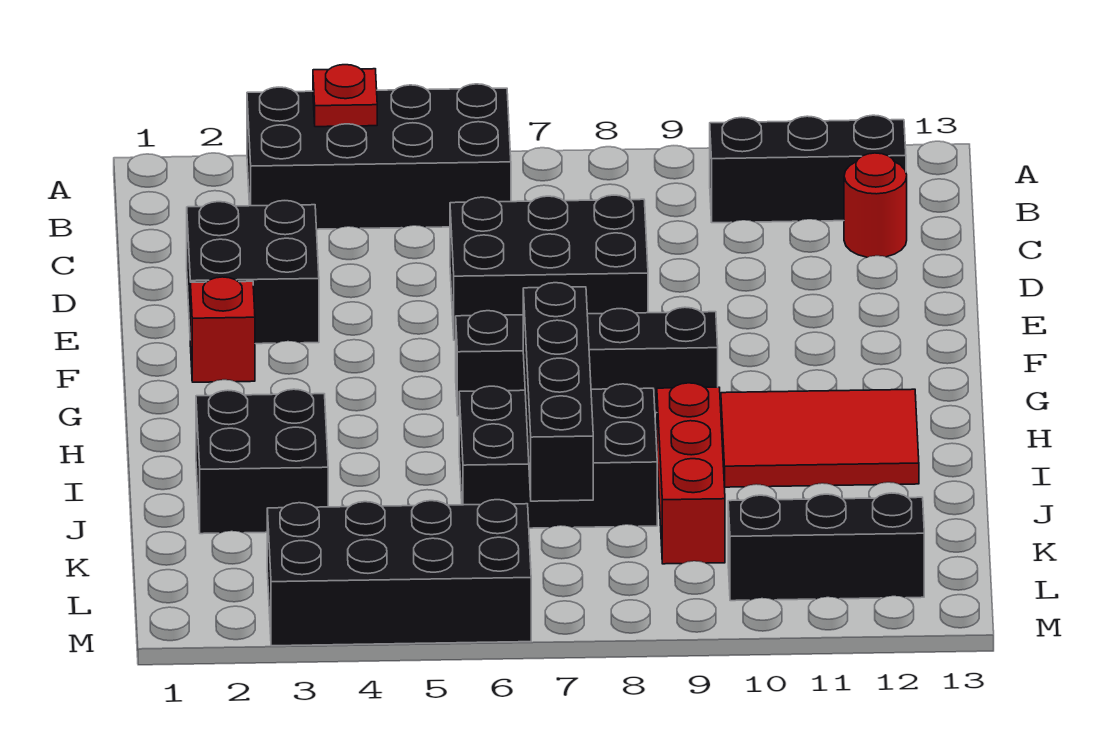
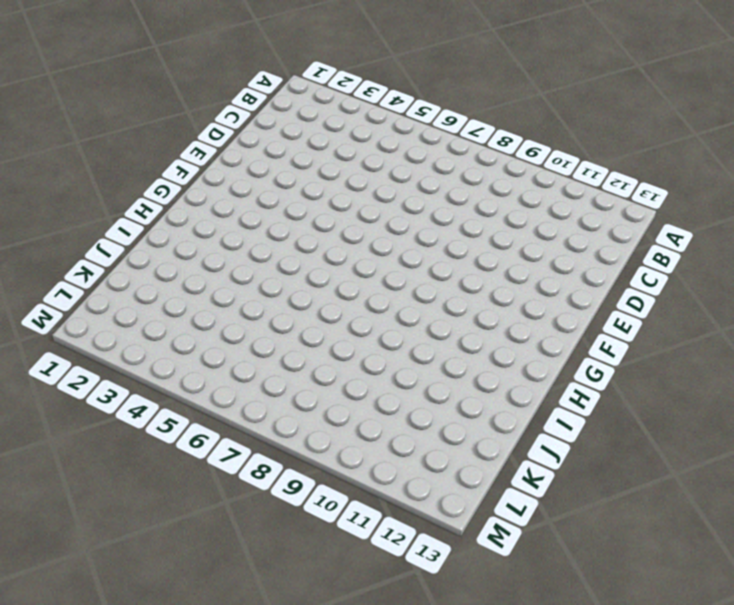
none -> black brick A3:B6 level 1
none -> black brick B10:B12 level 1
none -> red round brick C12 level 1

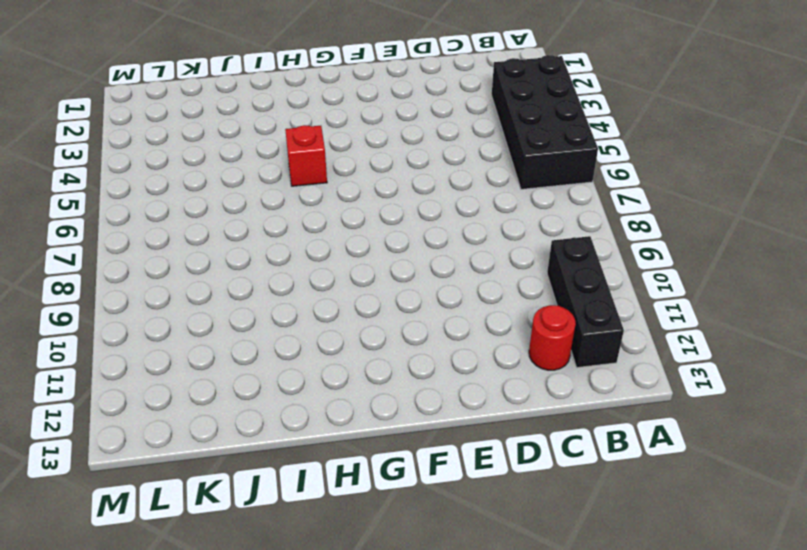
red brick H5 level 1 -> red brick F2 level 1
none -> black brick D2:E3 level 1
none -> black brick D6:E8 level 1
none -> black brick G6:G9 level 1

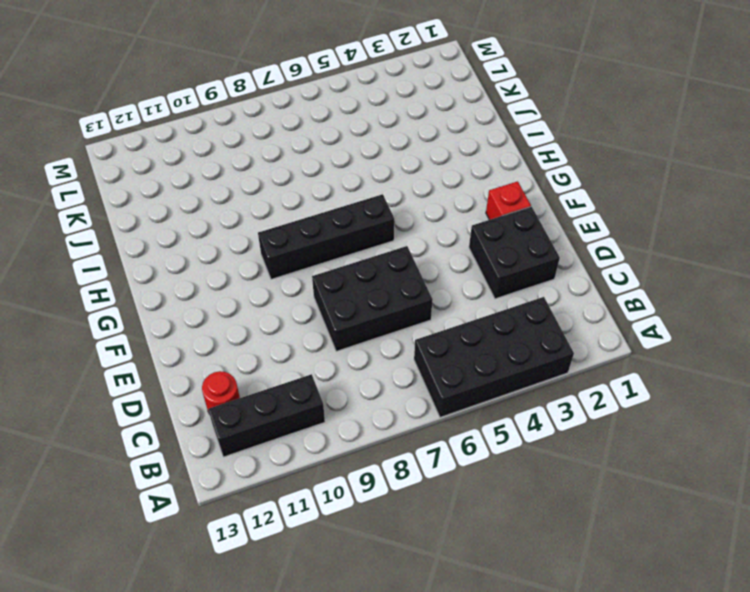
none -> red tile H10:I12 level 1
none -> black brick I2:J3 level 1
none -> black brick I6:J8 level 1

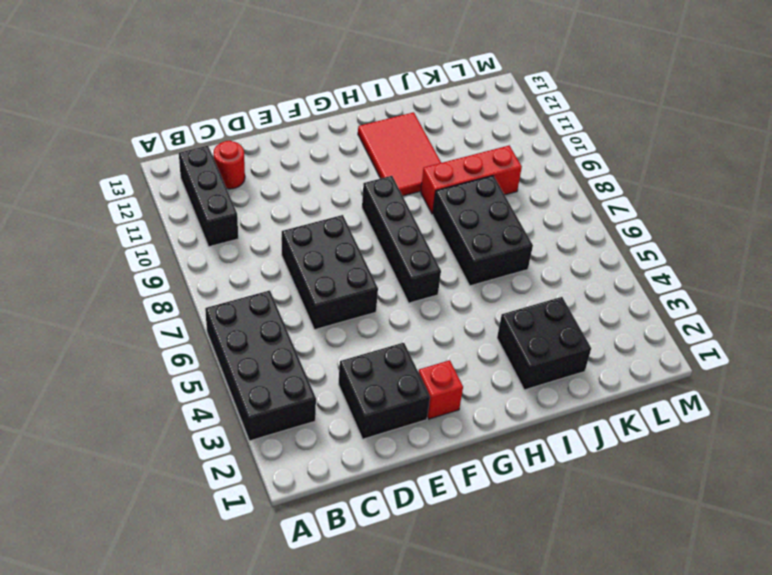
none -> black brick L3:M6 level 1
none -> black brick L10:L12 level 1
none -> red plate A4 level 2

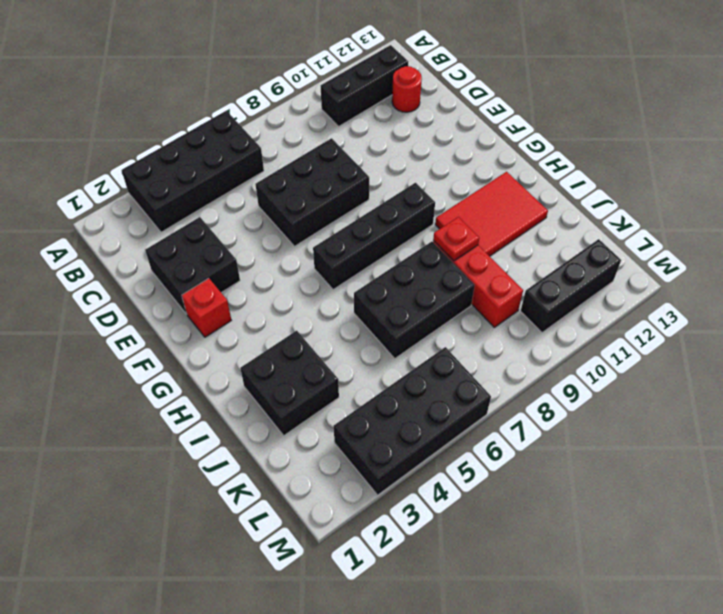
red plate I9 level 2 -> red plate A4 level 2
none -> black brick H7:K7 level 2

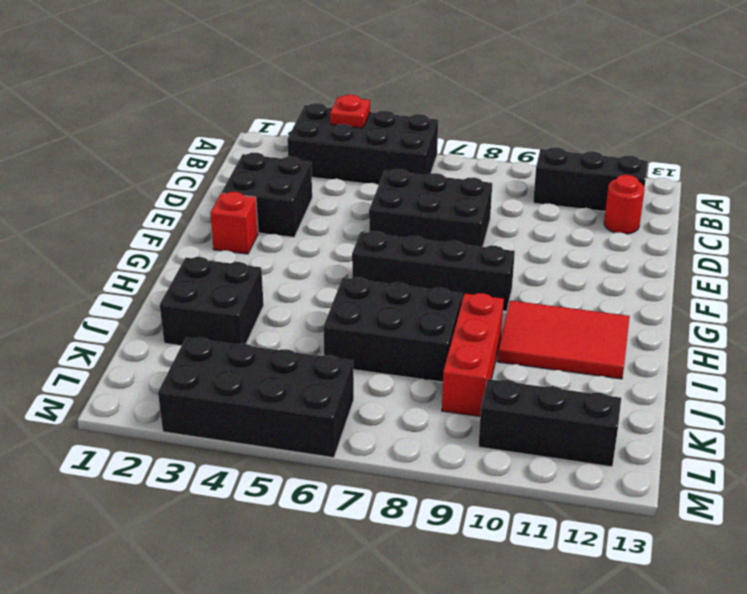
none -> black brick H7:K7 level 2

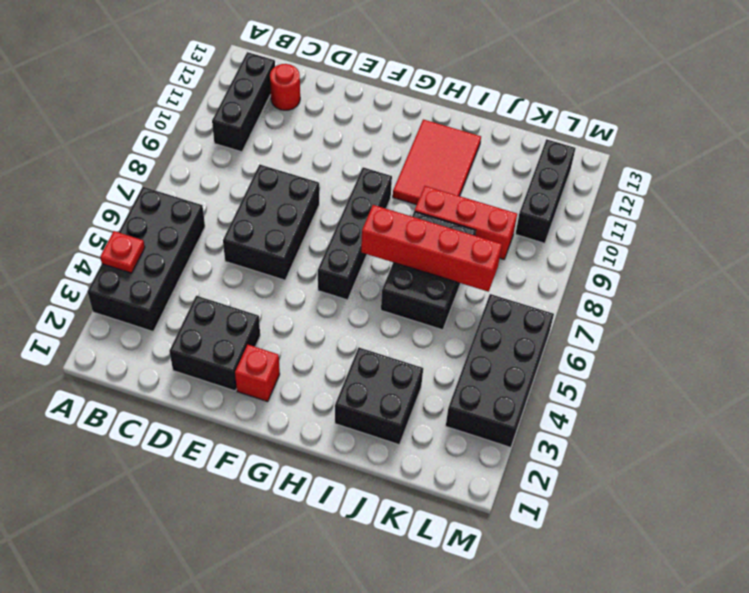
red brick H7:K7 level 2 -> black brick H7:K7 level 2

